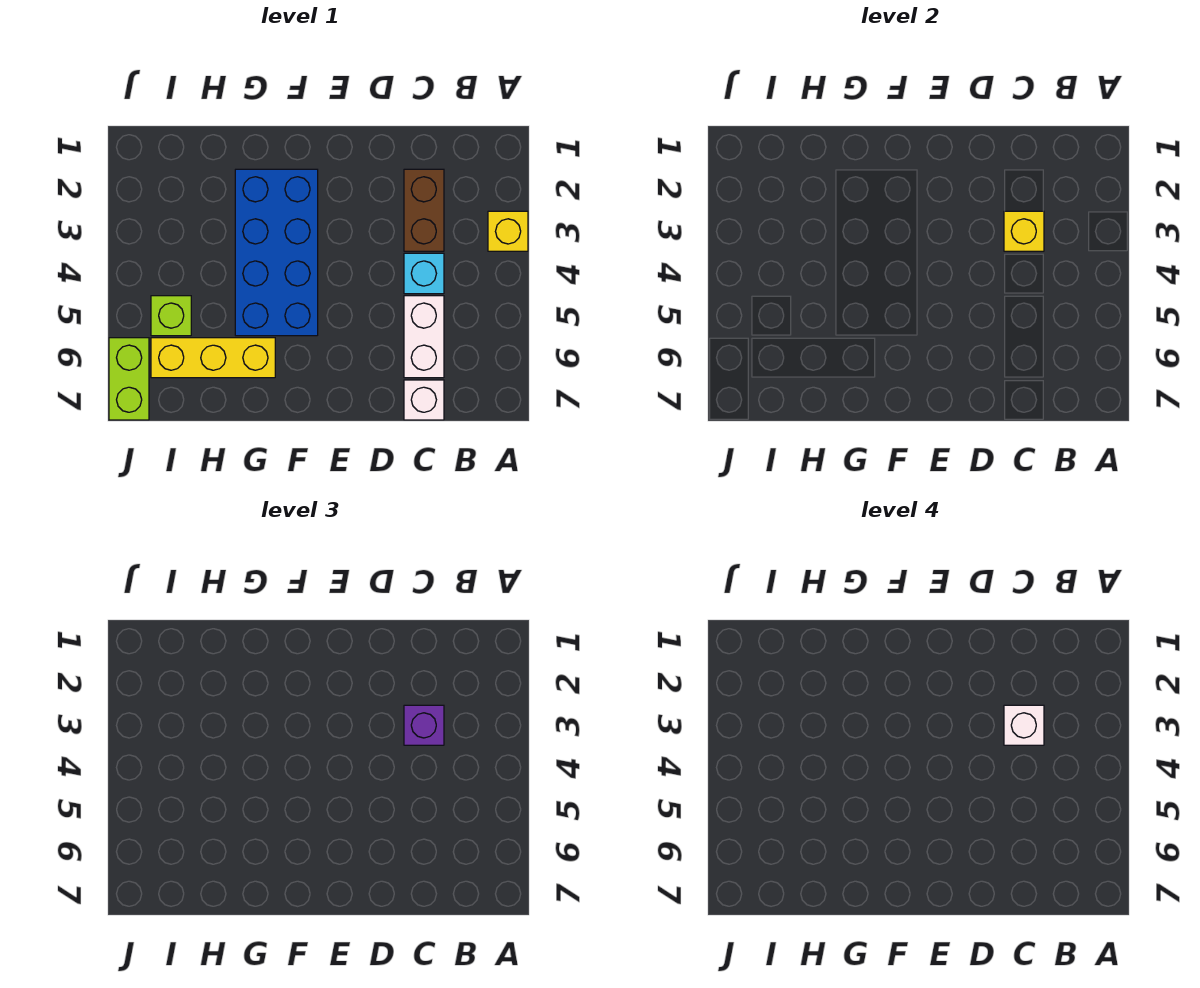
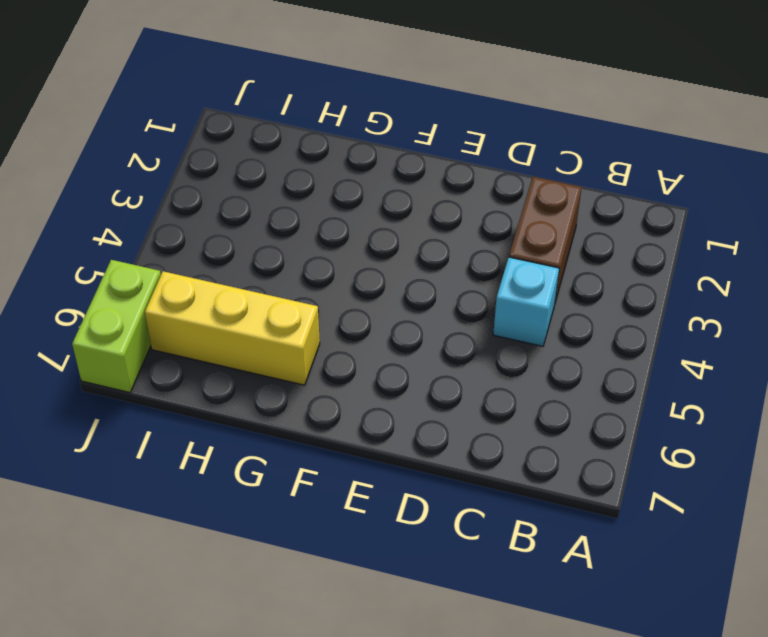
none -> yellow brick A3 level 1
none -> white brick C5:C6 level 1
none -> white brick C7 level 1

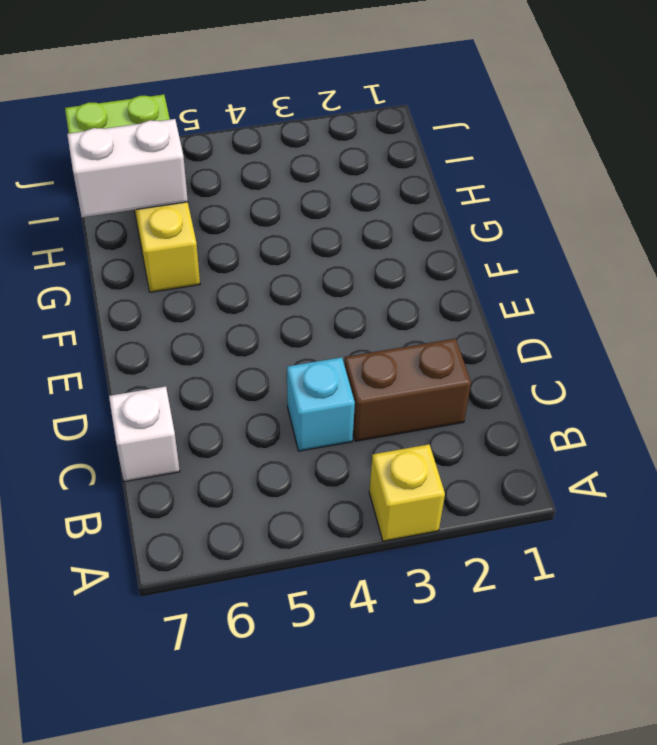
white brick H6:H7 level 2 -> white brick C5:C6 level 1
none -> blue brick F2:G5 level 1
none -> lime brick I5 level 1
none -> yellow brick C3 level 2

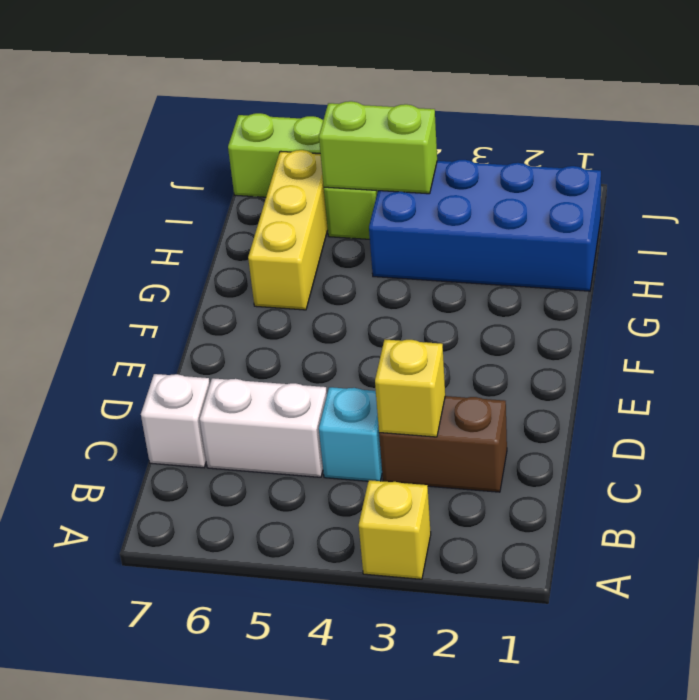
blue brick H1:I4 level 1 -> blue brick F2:G5 level 1
lime brick I4:I5 level 2 -> none
none -> purple brick C3 level 3
none -> white brick C3 level 4

